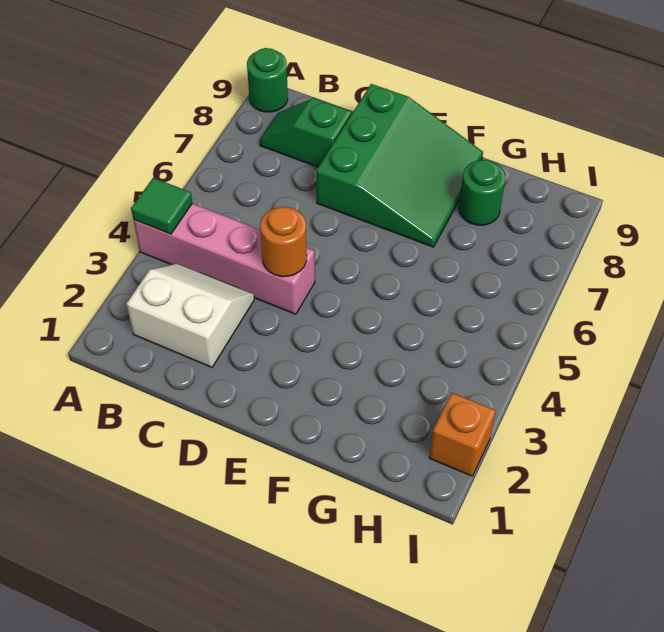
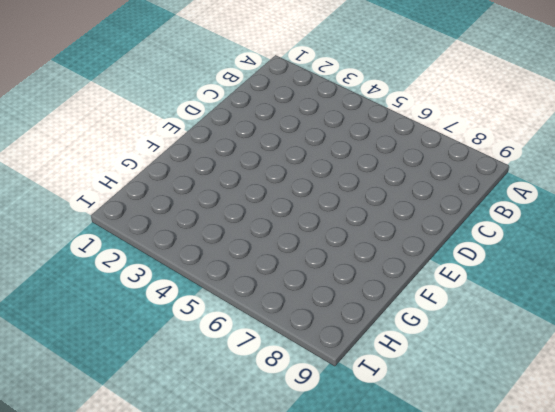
none -> pink brick A4:D4 level 1
none -> green round brick A9 level 1

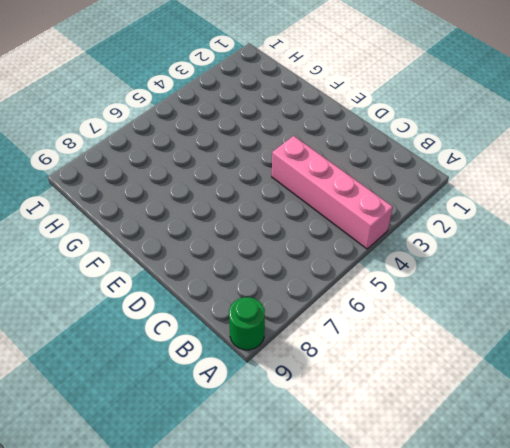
none -> white slope B2:C3 level 1 top 2
none -> green slope B8:C8 level 1 top C

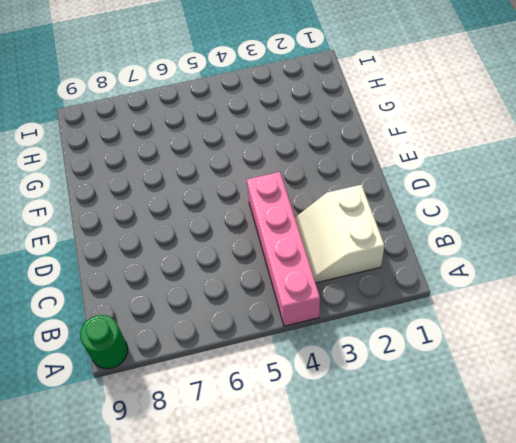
none -> green slope B8:C8 level 1 top C
none -> green slope D7:F9 level 1 top D

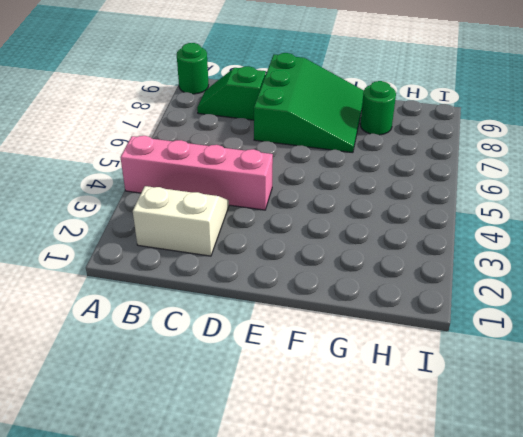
none -> orange brick I2 level 1
none -> green tile A4 level 2

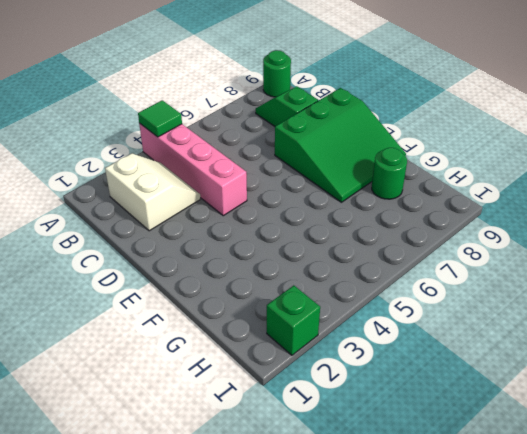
green brick I2 level 1 -> orange brick I2 level 1
none -> orange round brick D4 level 2

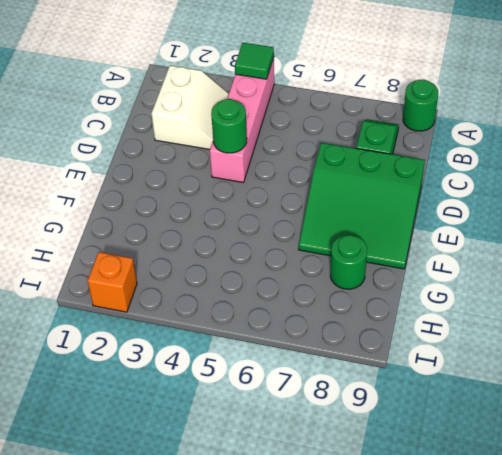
green round brick D4 level 2 -> orange round brick D4 level 2

